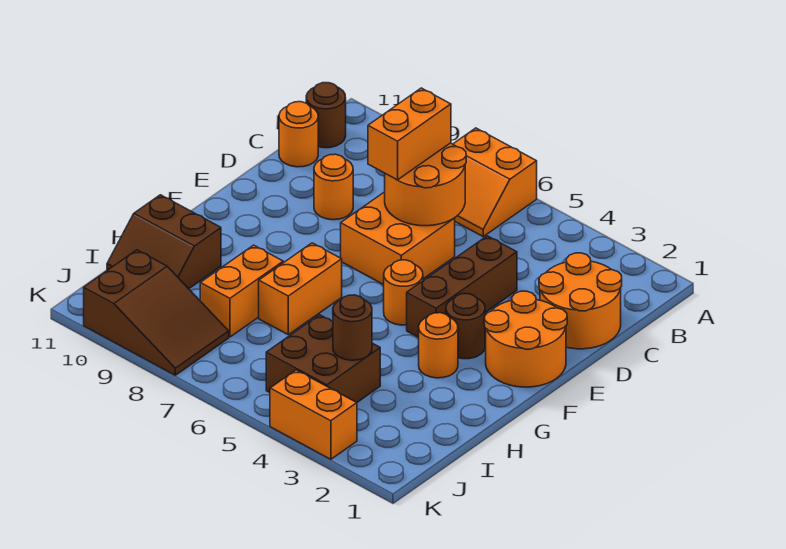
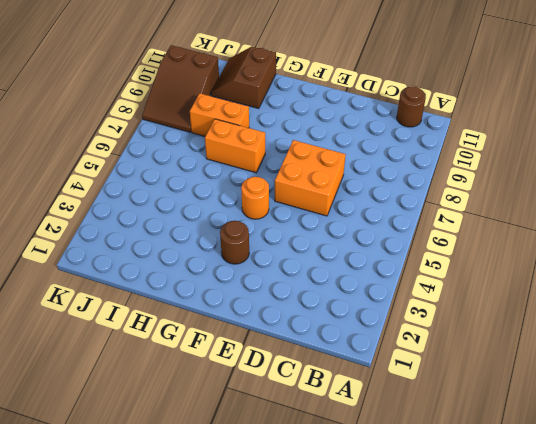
none -> orange slope A6:B7 level 1 top A
none -> orange round brick C1:D2 level 1
none -> orange round brick C11 level 1

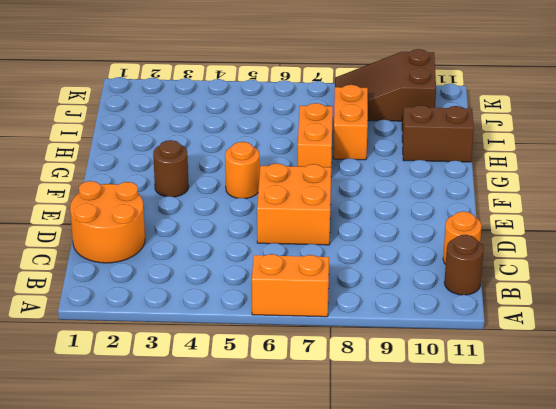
none -> brown brick D4:F4 level 1
none -> orange round brick D9 level 1
none -> orange round brick E1:F2 level 1

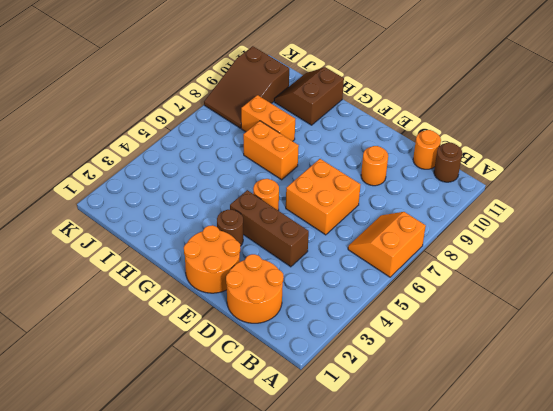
none -> orange round brick G3 level 1
none -> brown brick I4:J5 level 1
none -> orange brick K3:K4 level 1

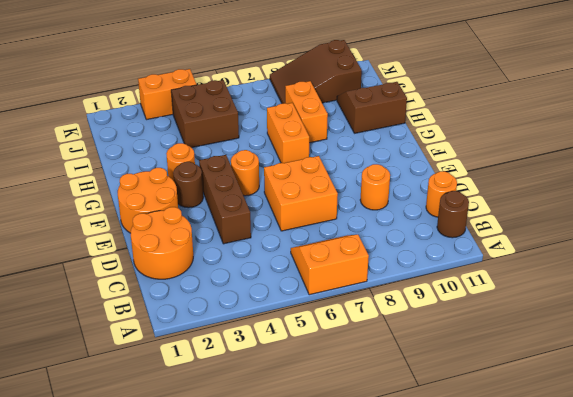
none -> orange round brick C6:D7 level 2
none -> brown round brick I4 level 2
none -> orange brick C7:D7 level 3

